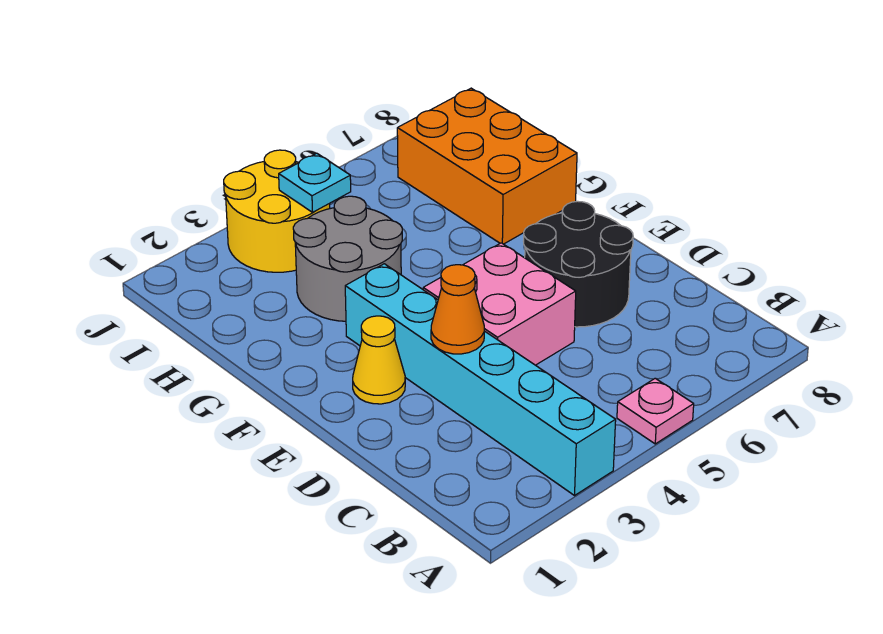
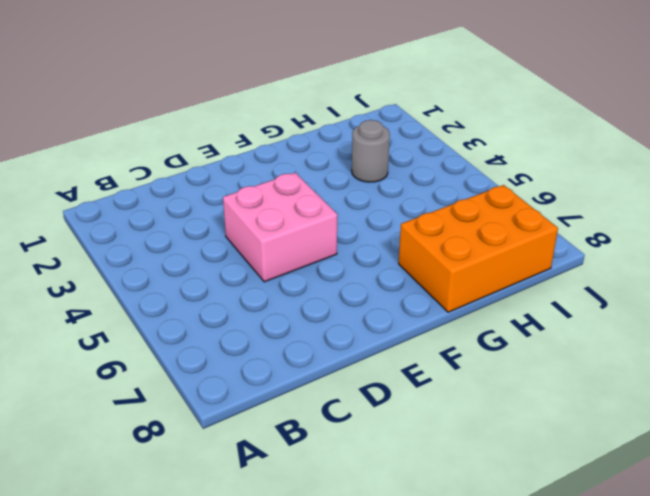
grey round brick H3 level 1 -> grey round brick G3:H4 level 1
none -> cyan brick A3:F3 level 1
none -> pink plate A5 level 1

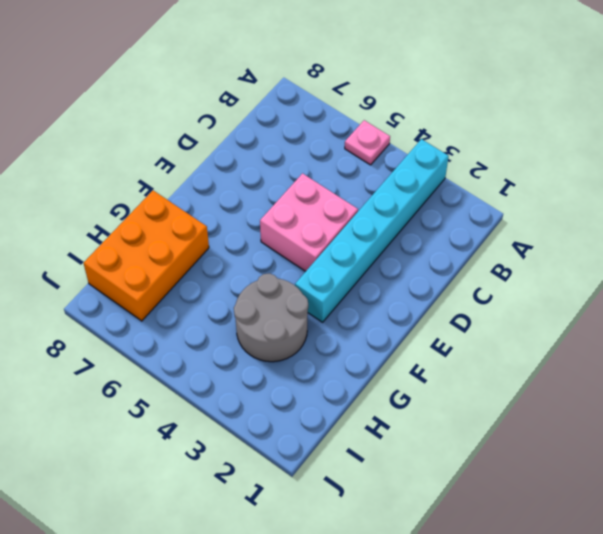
none -> black round brick D6:E7 level 1
none -> yellow cone E2 level 1

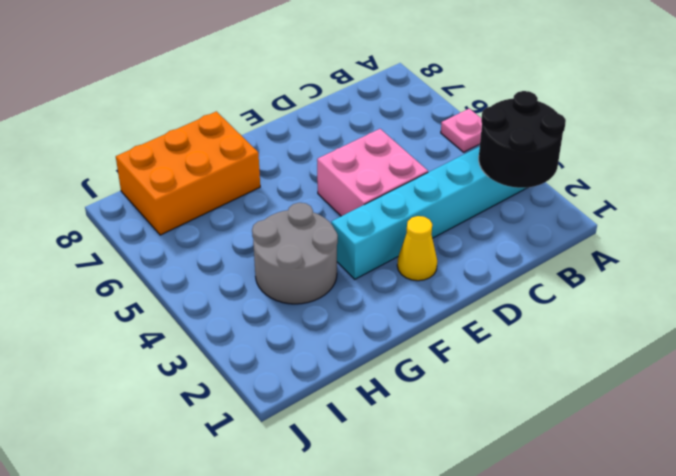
black round brick A2:B3 level 2 -> black round brick D6:E7 level 1
none -> yellow round brick I3:J4 level 1
none -> orange cone D3 level 2

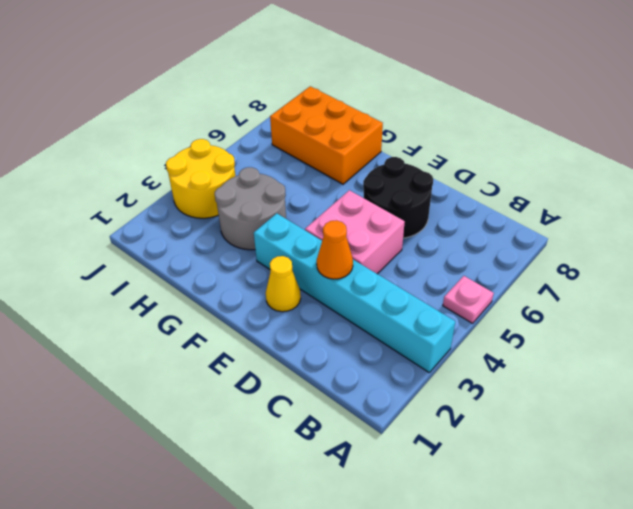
none -> cyan plate I4 level 2

